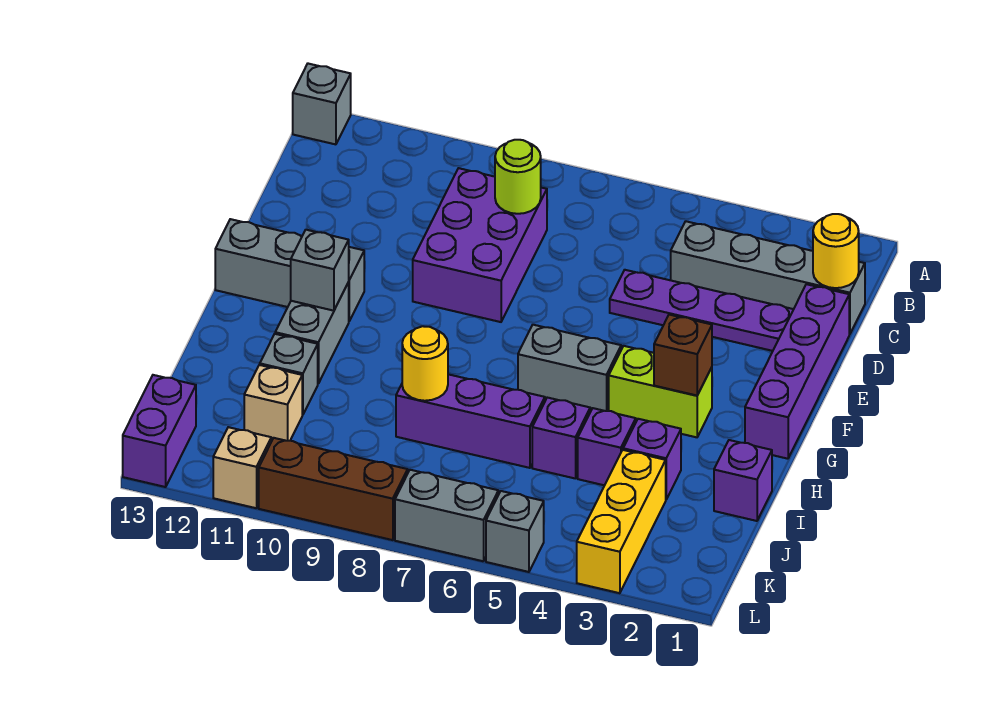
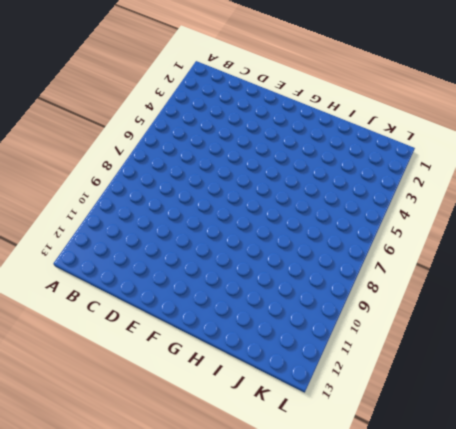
none -> grey brick A13 level 1
none -> grey brick C1:C4 level 1
none -> purple brick C8:E9 level 1

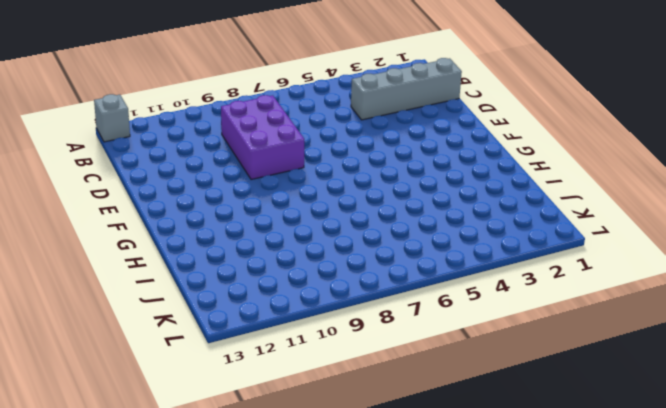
none -> purple brick D1:G1 level 1
none -> purple plate D2:D5 level 1
none -> grey brick F11:F13 level 1

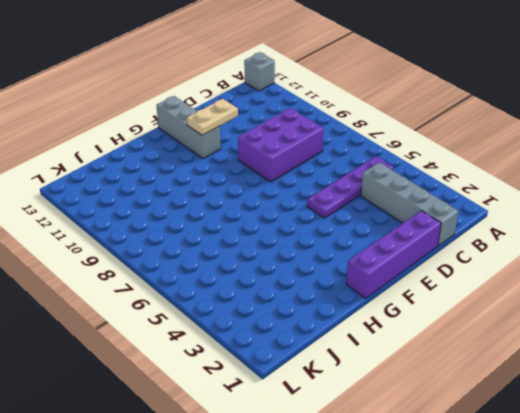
purple plate B5:E5 level 1 -> purple plate D2:D5 level 1
tan plate E11:F11 level 2 -> none
none -> lime brick G3:G4 level 1
none -> grey brick G5:G6 level 1
none -> grey brick G11:H11 level 1

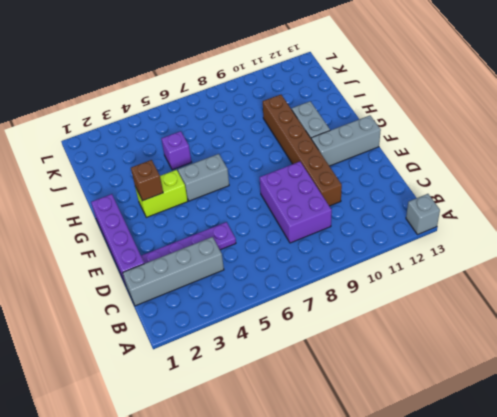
brown brick D10:I10 level 1 -> none
none -> purple brick I1 level 1
none -> purple brick I3 level 1
none -> purple brick I4 level 1

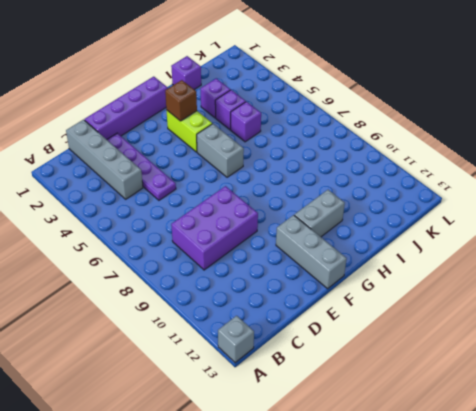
none -> purple brick I6:I8 level 1
none -> grey brick I11 level 1
none -> yellow brick J3:L3 level 1

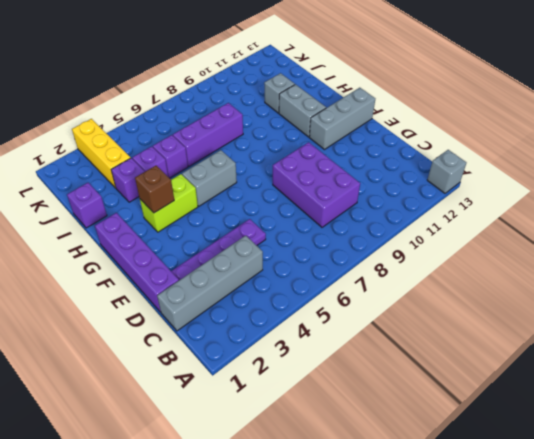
none -> tan brick J11 level 1
none -> purple brick K13:L13 level 1
none -> grey brick L5 level 1

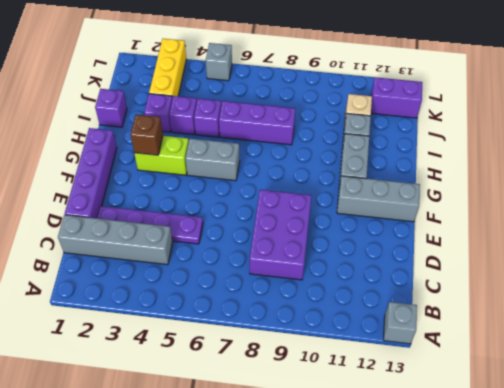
purple brick K12:K13 level 1 -> purple brick K13:L13 level 1
none -> grey brick L6:L7 level 1
none -> brown brick L8:L10 level 1
none -> tan brick L11 level 1

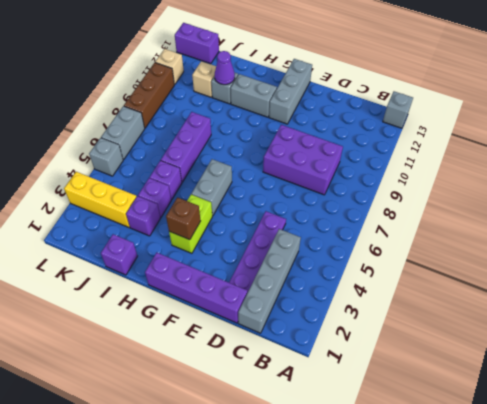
purple cone I11 level 2 -> none
none -> yellow round brick C1 level 2
none -> lime round brick C8 level 2
none -> grey brick G11 level 2

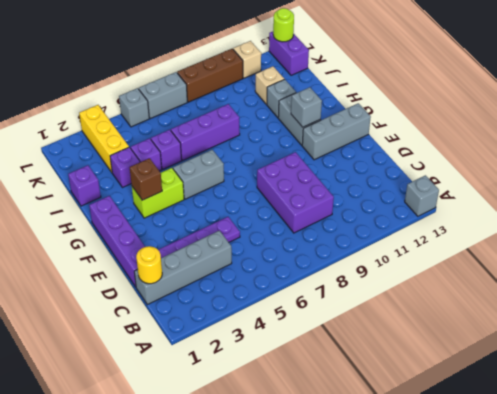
lime round brick L13 level 2 -> lime round brick C8 level 2
none -> yellow round brick I8 level 2

